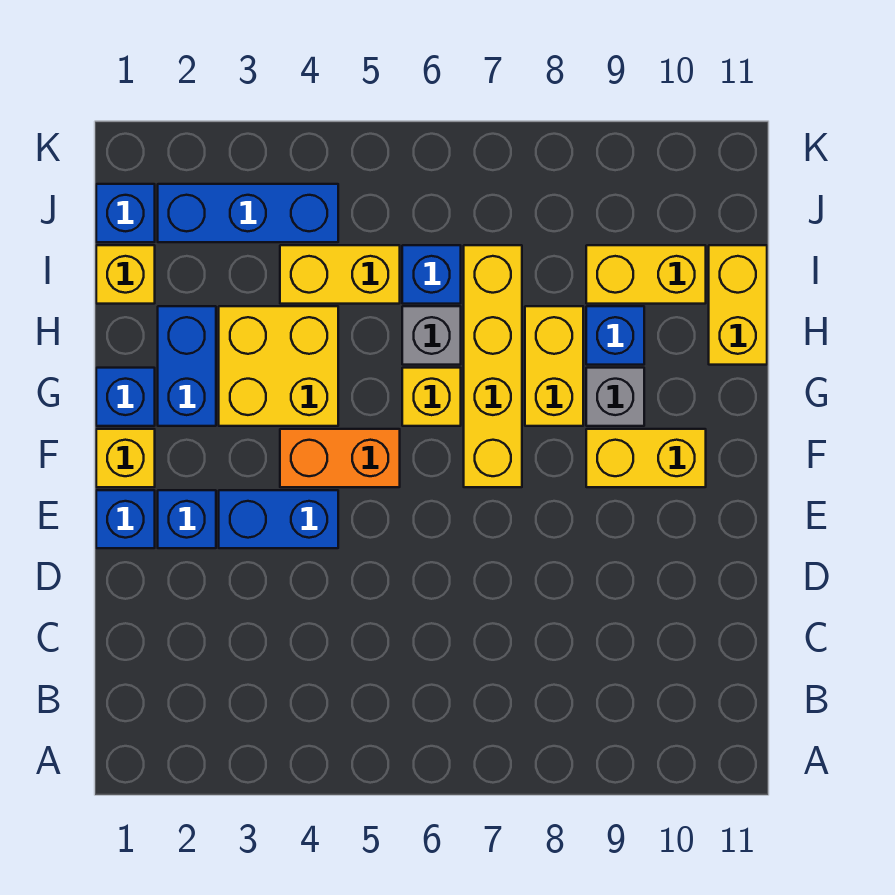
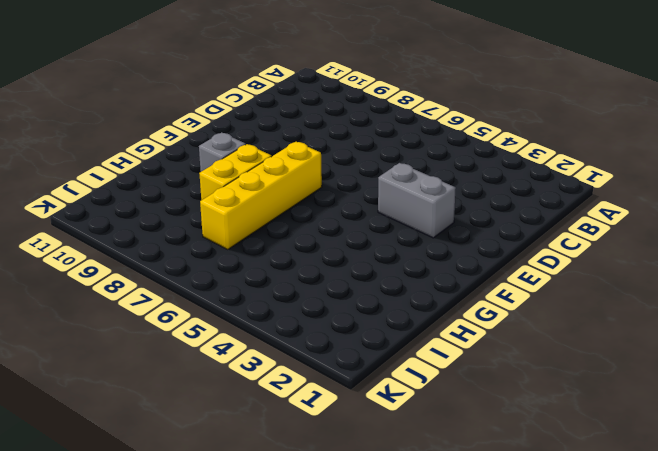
grey brick E3:E4 level 1 -> blue brick E3:E4 level 1
none -> blue brick E1 level 1
none -> blue brick E2 level 1
none -> yellow brick F1 level 1

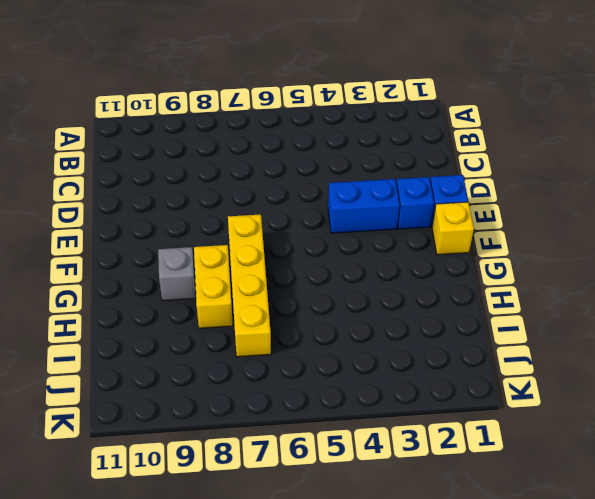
none -> orange brick F4:F5 level 1
none -> yellow brick F9:F10 level 1
none -> blue brick G1 level 1

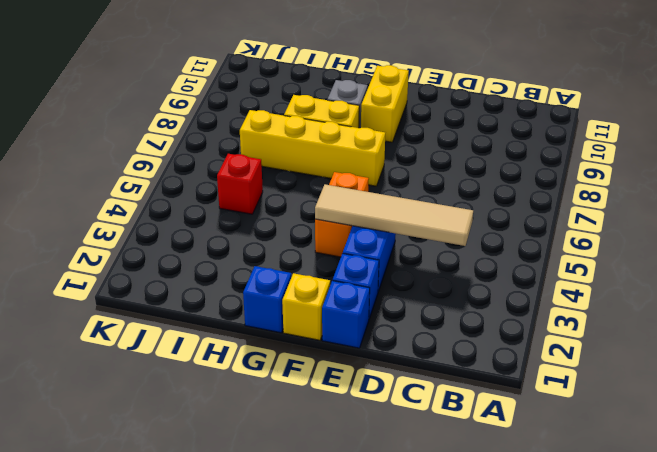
tan tile C4:F4 level 2 -> none
red brick I5 level 1 -> yellow brick I4:I5 level 1
none -> blue brick G2:H2 level 1
none -> yellow brick G3:H4 level 1
none -> yellow brick G6 level 1

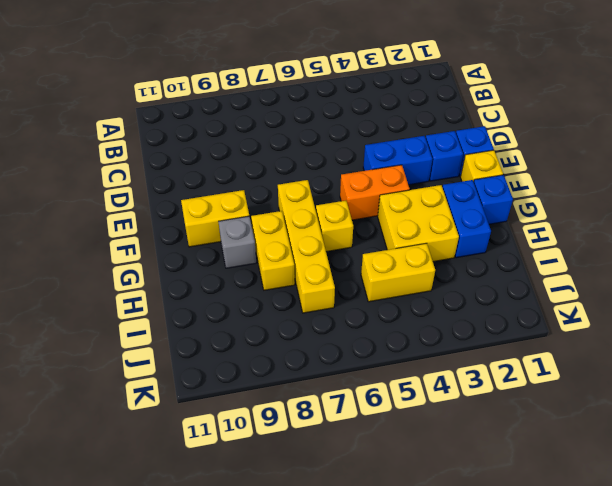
none -> grey brick H6 level 1
none -> blue brick H9 level 1
none -> yellow brick H11:I11 level 1

